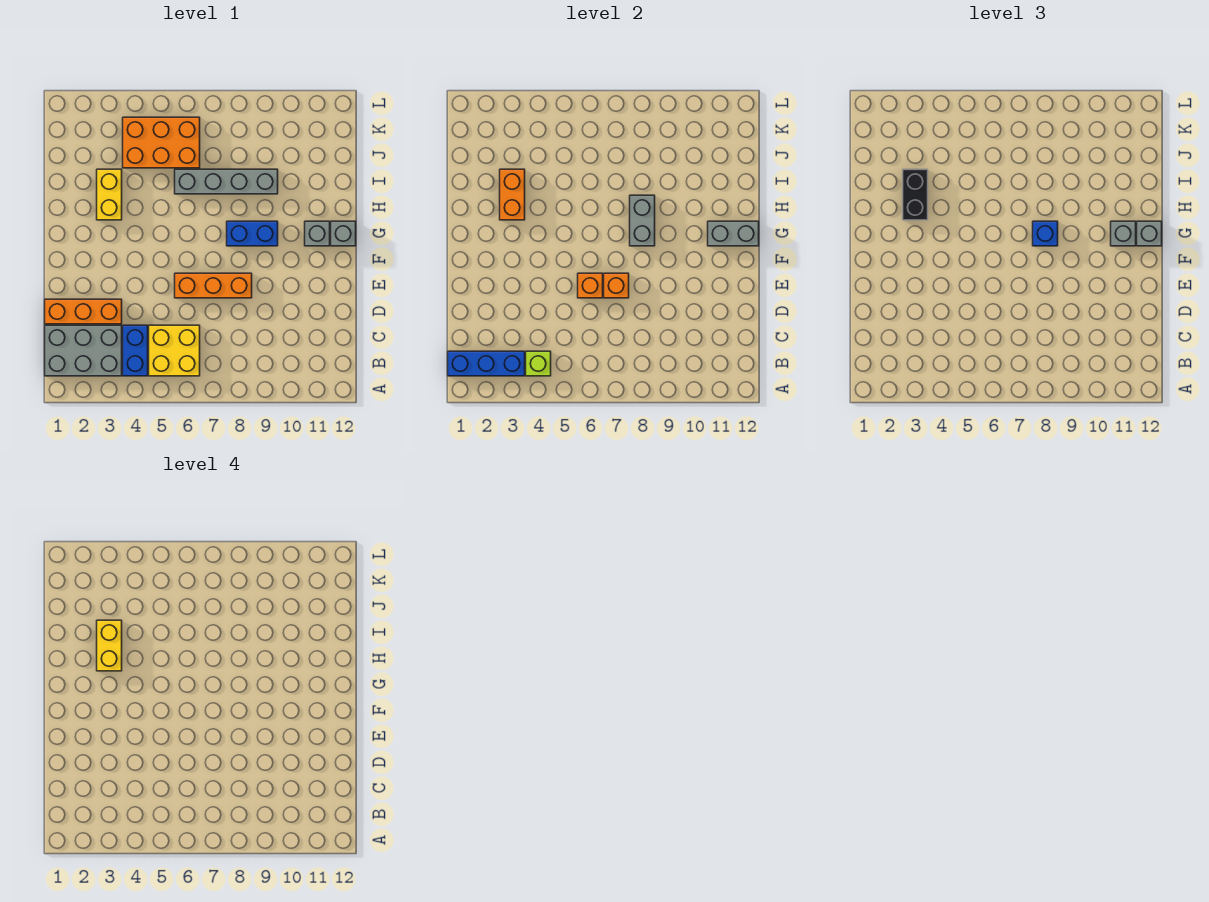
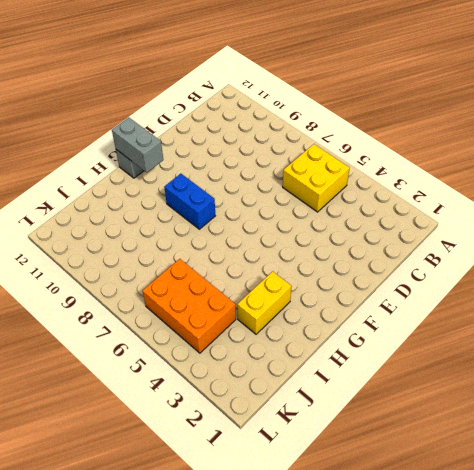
none -> grey brick B1:C3 level 1
none -> blue brick B4:C4 level 1
none -> orange brick D1:D3 level 1

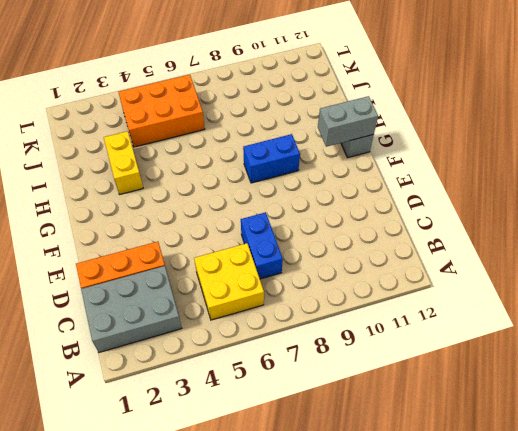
blue brick C7:D7 level 1 -> blue brick B4:C4 level 1
none -> orange brick E6:E8 level 1
none -> grey brick G11 level 1
none -> grey brick I6:I9 level 1

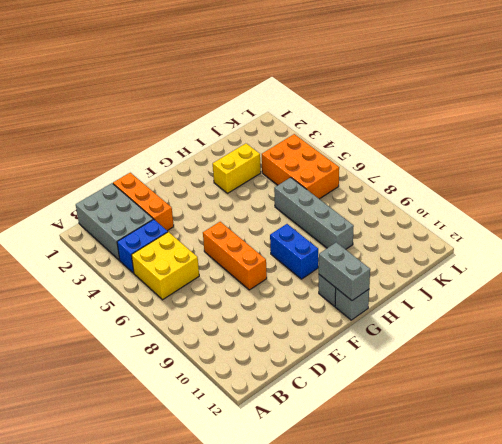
none -> blue brick B1:B3 level 2
none -> lime brick B4 level 2
none -> orange brick E6 level 2

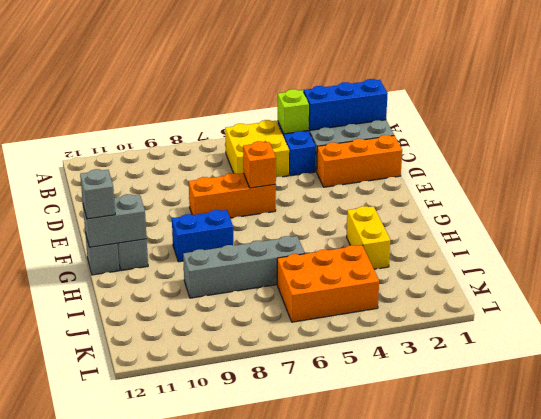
none -> orange brick E7 level 2
none -> grey brick G8:H8 level 2
none -> orange brick H3:I3 level 2

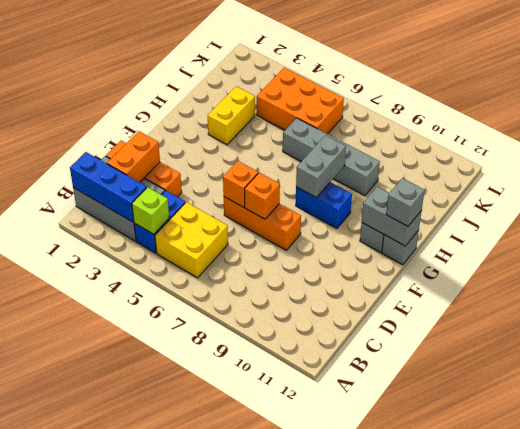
orange brick C2:D2 level 2 -> orange brick H3:I3 level 2
none -> blue brick G8 level 3
none -> grey brick G11 level 3
none -> black brick H3:I3 level 3

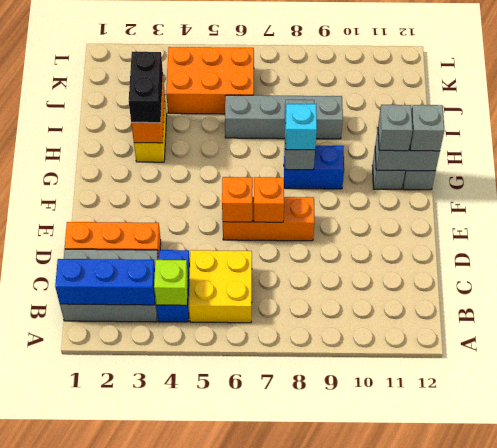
cyan brick G8 level 3 -> blue brick G8 level 3
none -> yellow brick H3:I3 level 4

